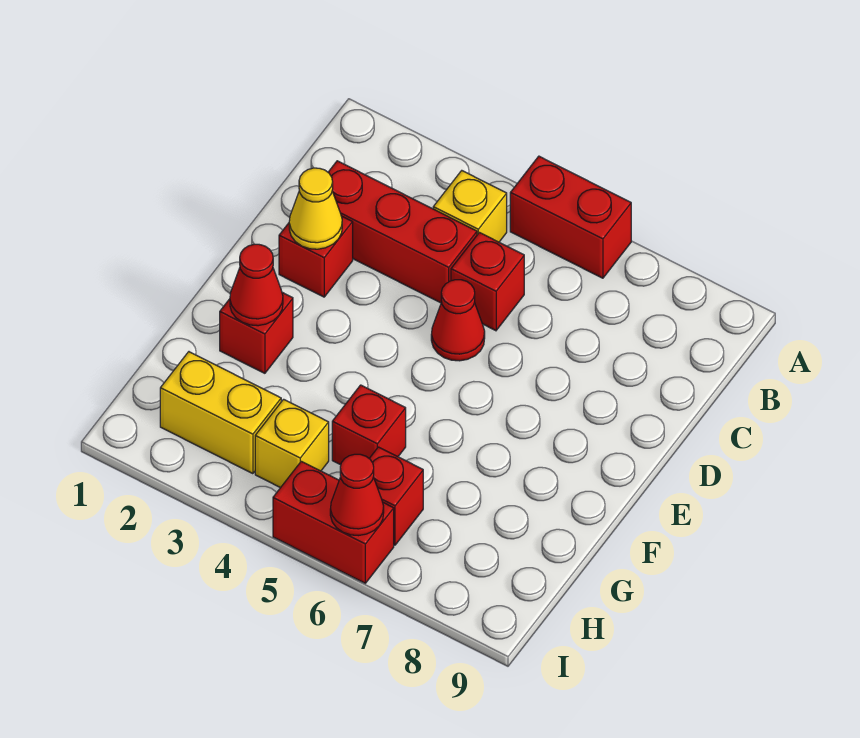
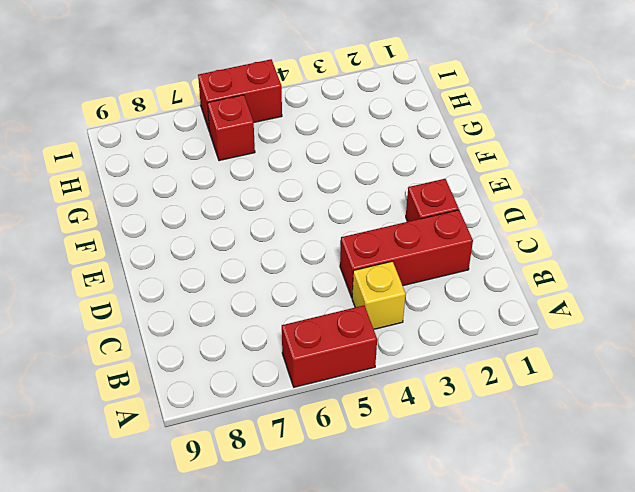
none -> red brick C5 level 1
none -> red cone D5 level 1
none -> red brick F2 level 1

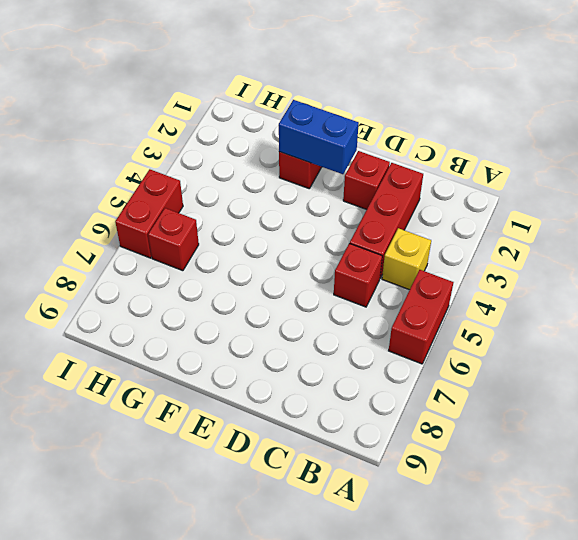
blue brick E2:F2 level 2 -> red cone F2 level 2
none -> red cone D5 level 1
none -> red brick G5 level 1
none -> yellow brick H2:H3 level 1

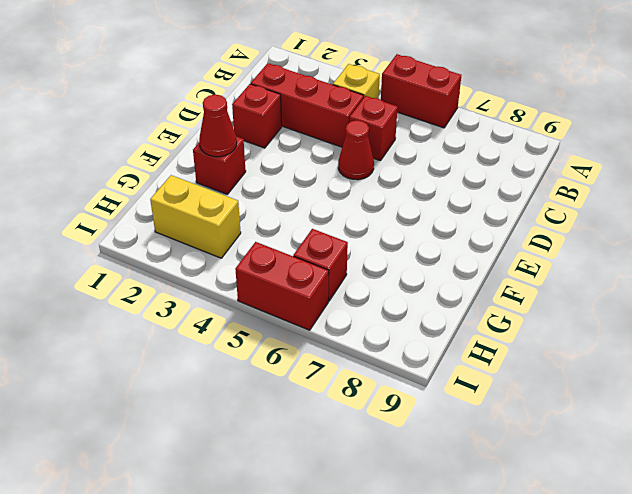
none -> red brick G5 level 1
none -> yellow brick H4 level 1
none -> yellow cone D2 level 2

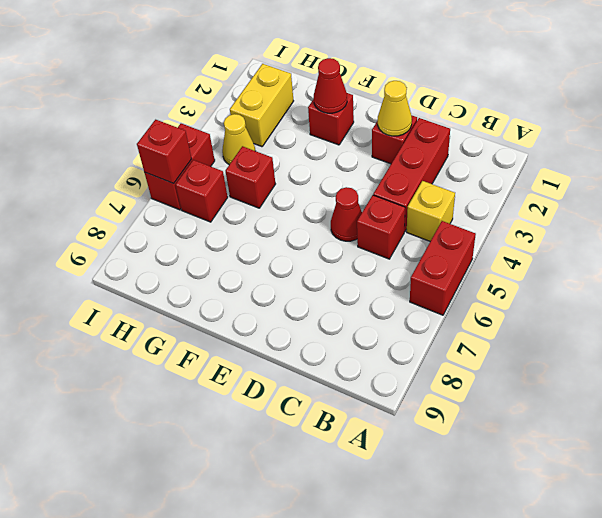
yellow cone H4 level 1 -> yellow brick H4 level 1
red brick I6 level 2 -> red cone I6 level 2

